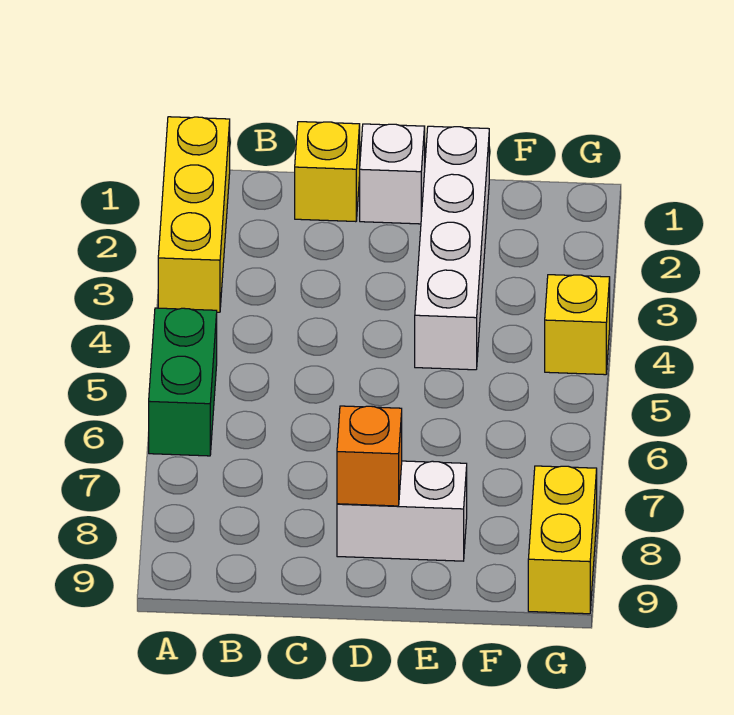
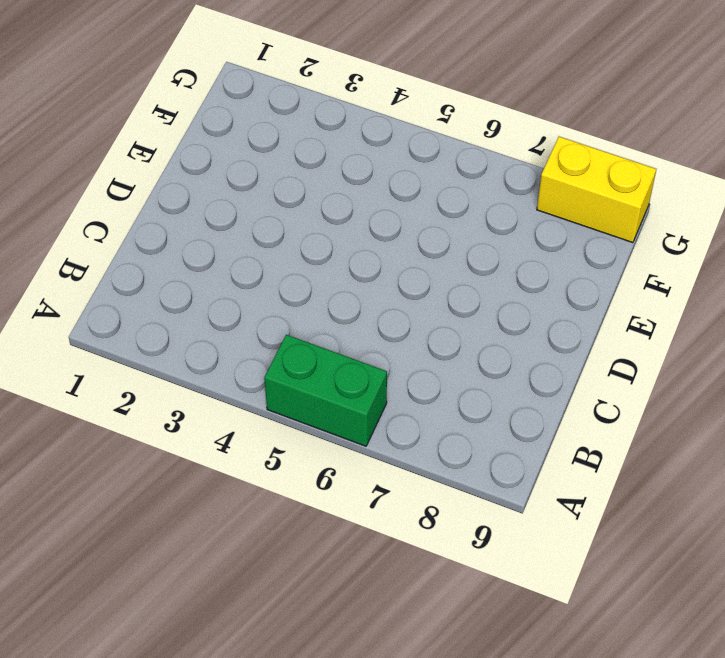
none -> yellow brick A1:A3 level 1
none -> yellow brick C1 level 1

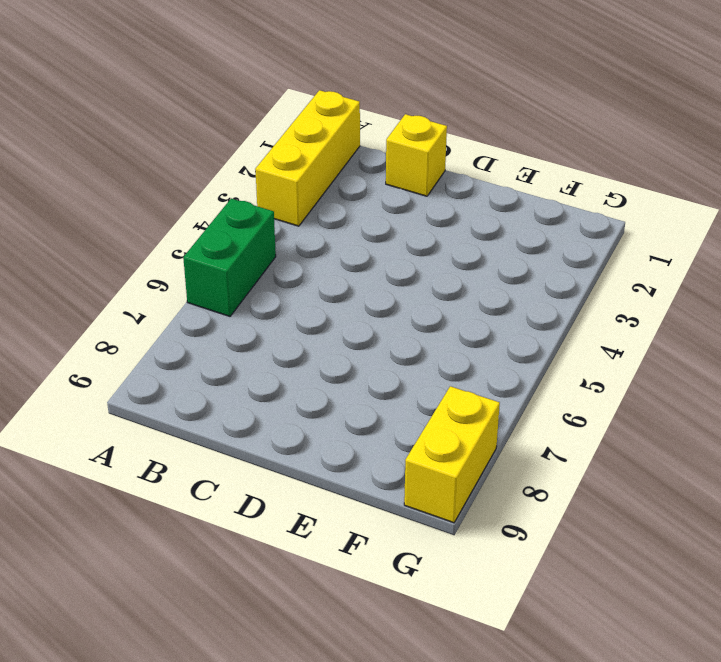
none -> white brick D1 level 1
none -> white brick D8:E8 level 1

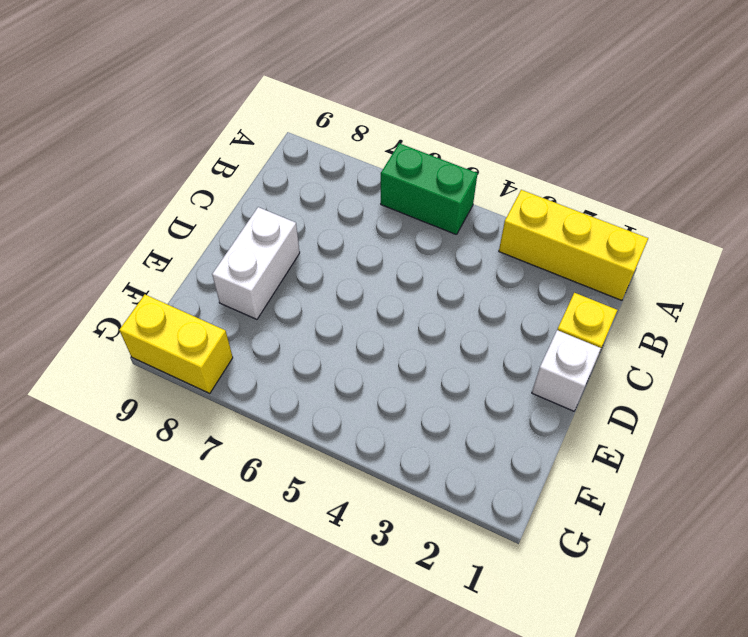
none -> white brick E1:E4 level 1
none -> yellow brick G4 level 1

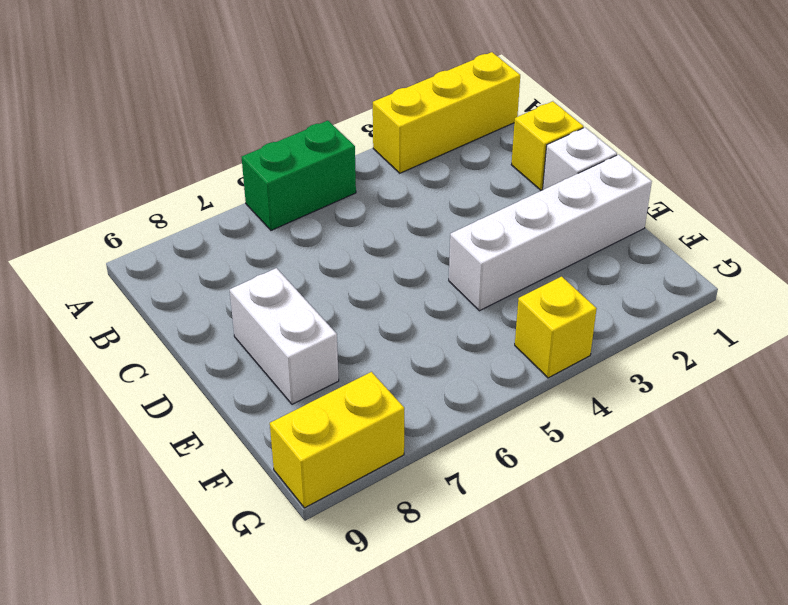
none -> orange brick D8 level 2

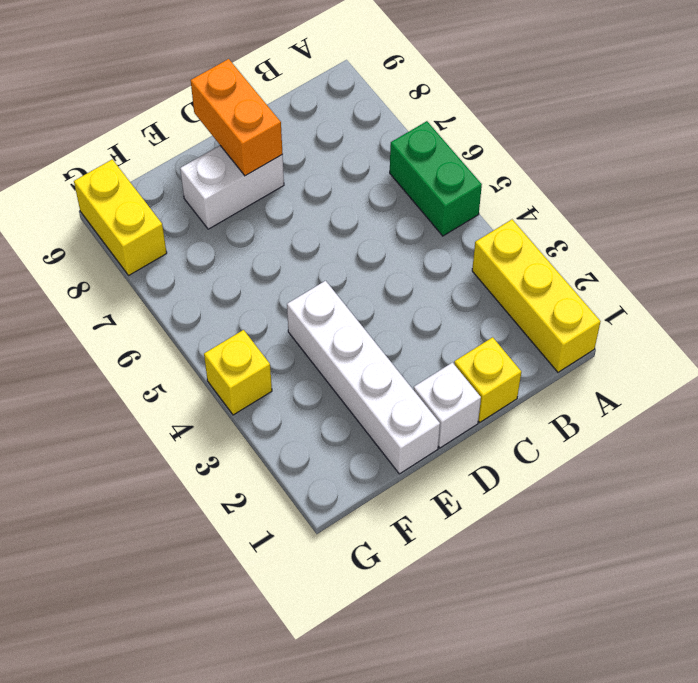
orange brick D8:D9 level 2 -> orange brick D8 level 2

